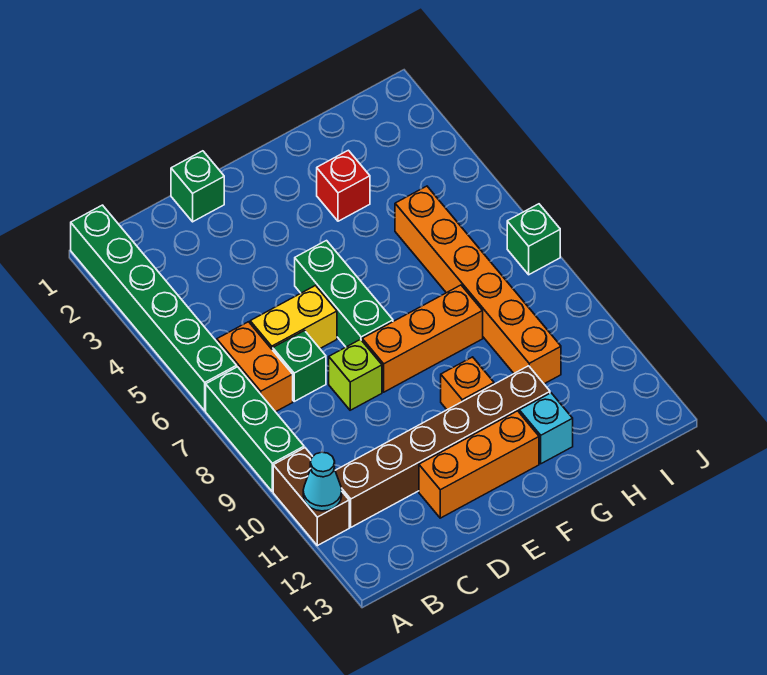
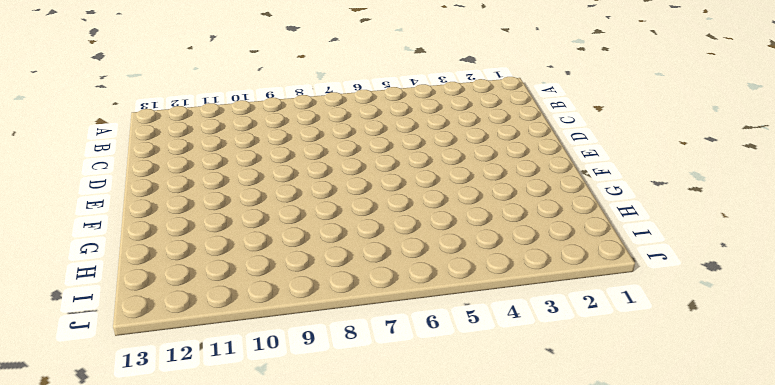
none -> green brick A1:A6 level 1
none -> green brick A7:A9 level 1
none -> brown brick A10:A11 level 1

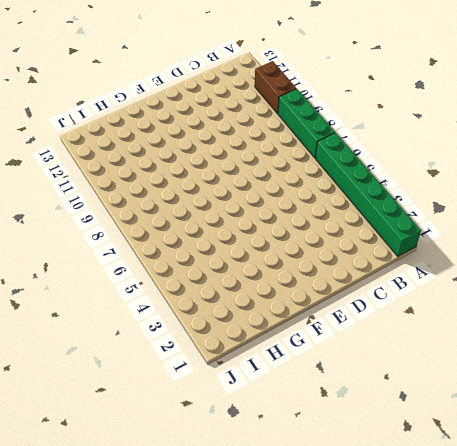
none -> orange brick B6:B7 level 1
none -> brown brick B11:G11 level 1
none -> yellow brick C6:D6 level 1

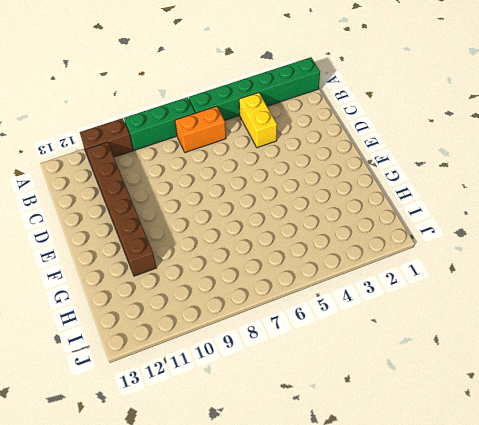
yellow brick B4:C4 level 1 -> yellow brick C6:D6 level 1
none -> green brick C7 level 1
none -> green brick D1 level 1
none -> lime brick D8 level 1

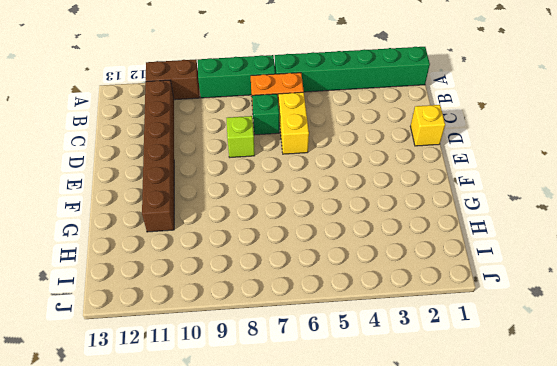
yellow brick D1 level 1 -> green brick D1 level 1
none -> orange brick D12:F12 level 1
none -> green brick E5:E7 level 1
none -> orange brick E8:G8 level 1

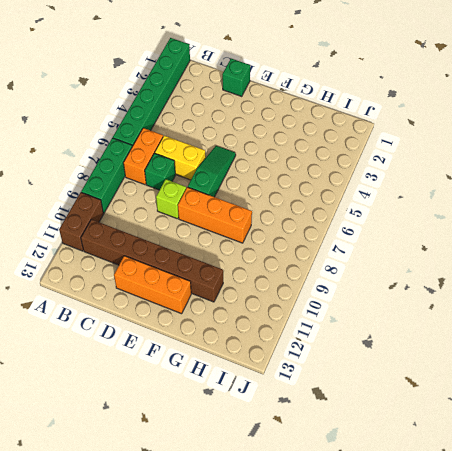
green slope E5:E7 level 1 top 7 -> green brick E5:E7 level 1
none -> orange brick F10 level 1
none -> red brick G3 level 1
none -> cyan brick G12 level 1

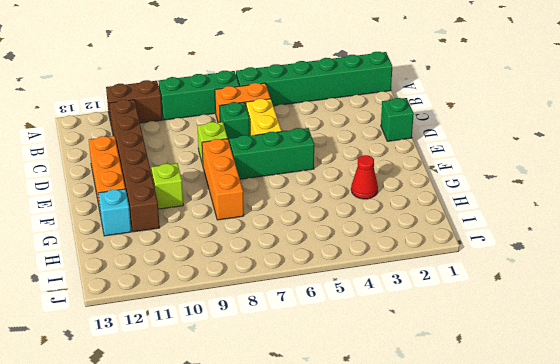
lime brick F10 level 1 -> orange brick F10 level 1
red cone G3 level 1 -> red brick G3 level 1
none -> orange brick H5:H10 level 1
none -> green brick J7 level 1
none -> cyan cone A11 level 2

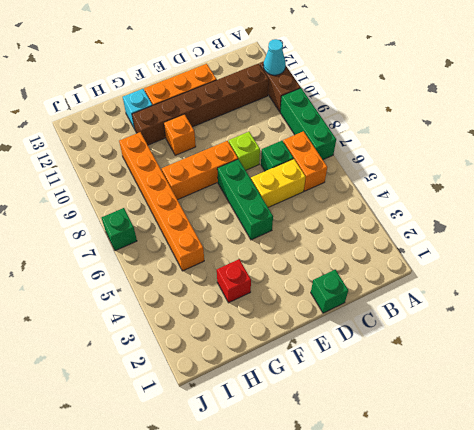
none -> green brick A1:A6 level 1

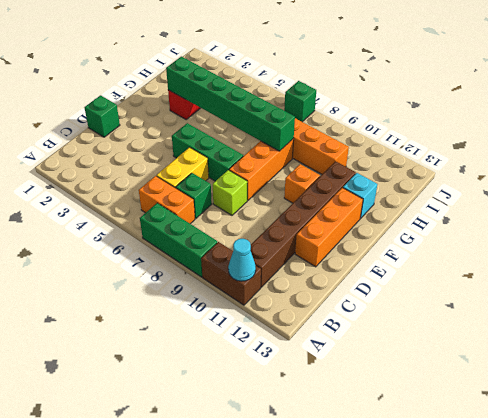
green brick G3:G8 level 2 -> green brick A1:A6 level 1

